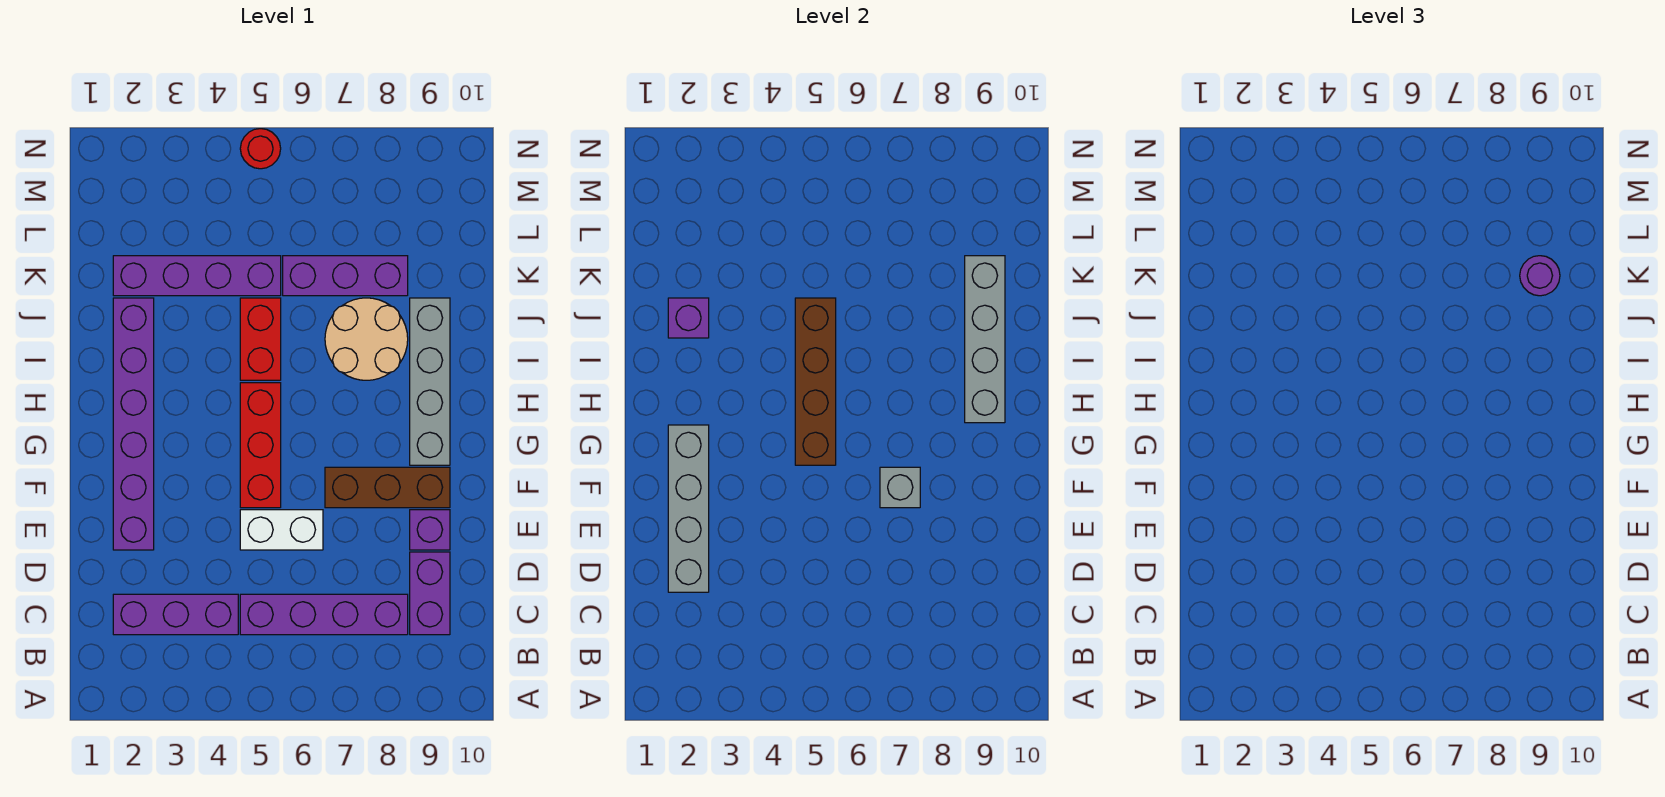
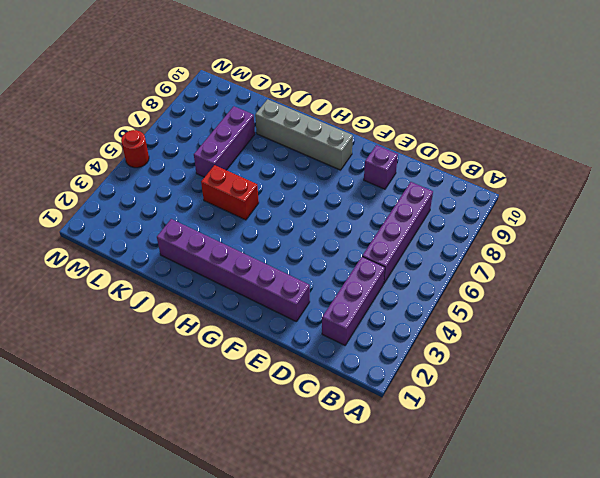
none -> purple brick C9:D9 level 1
none -> white brick E5:E6 level 1
none -> red brick F5:H5 level 1

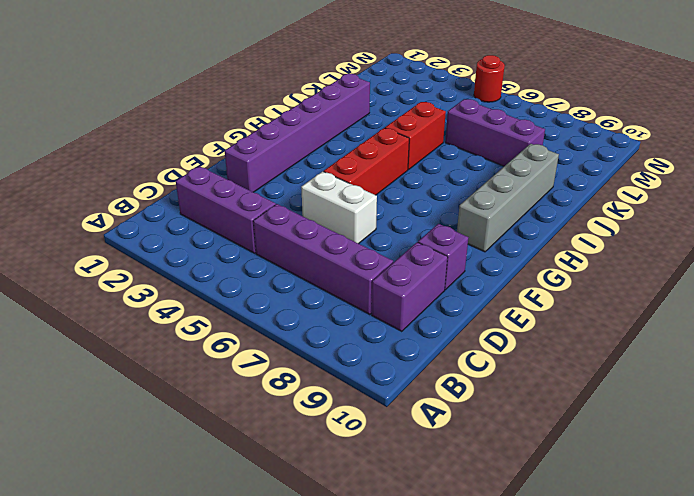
none -> brown brick F7:F9 level 1
none -> tan round brick I7:J8 level 1
none -> purple brick K2:K5 level 1

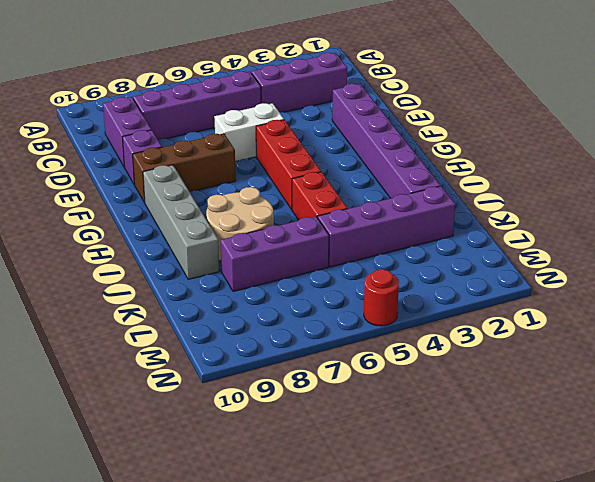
none -> grey brick D2:G2 level 2
none -> grey brick F7 level 2
none -> brown brick G5:J5 level 2

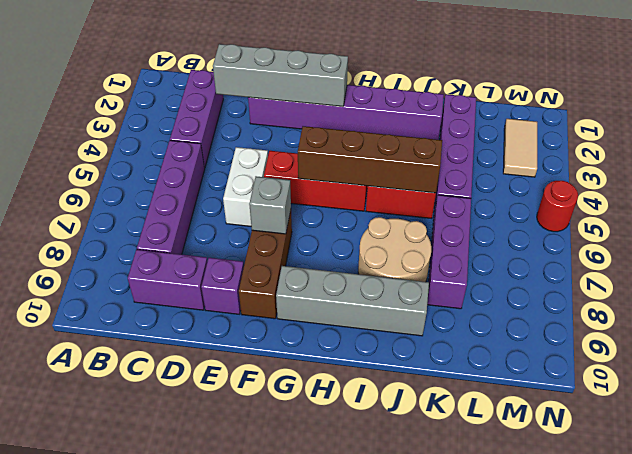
tan tile M2:M3 level 1 -> none
none -> grey brick H9:K9 level 2
none -> purple brick J2 level 2
none -> purple round brick K9 level 3

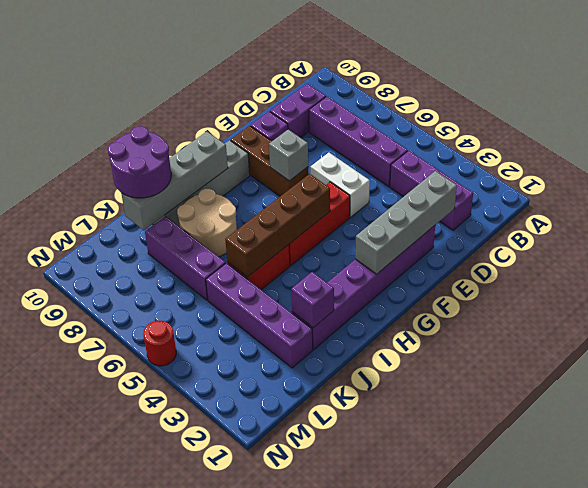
purple round brick J9:K10 level 3 -> purple round brick K9 level 3

